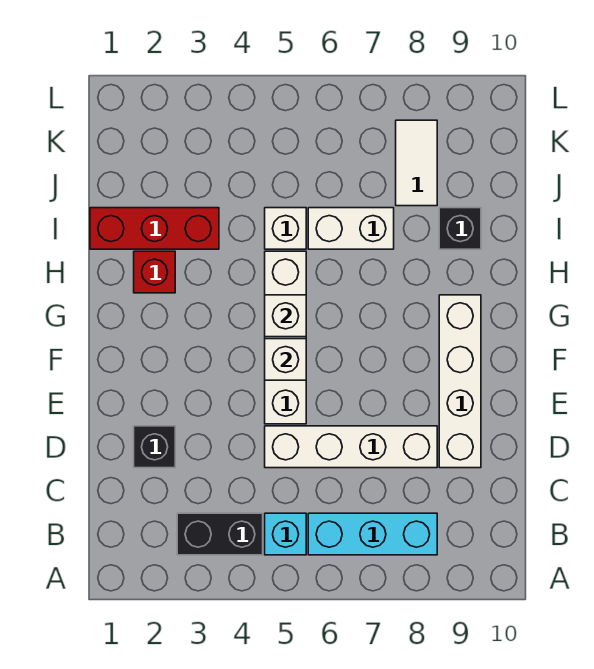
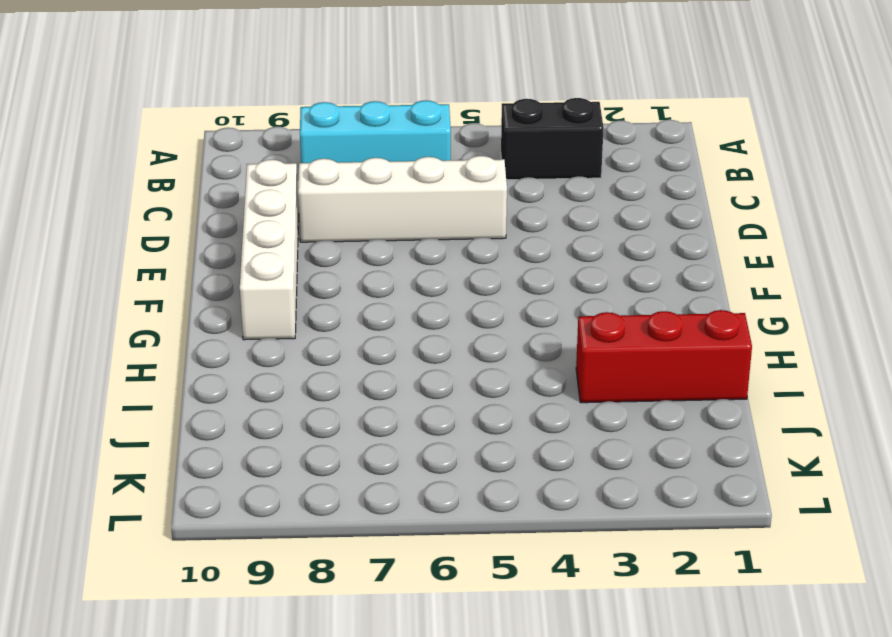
none -> cyan brick B5 level 1
none -> black brick D2 level 1
none -> white brick E5:H5 level 1

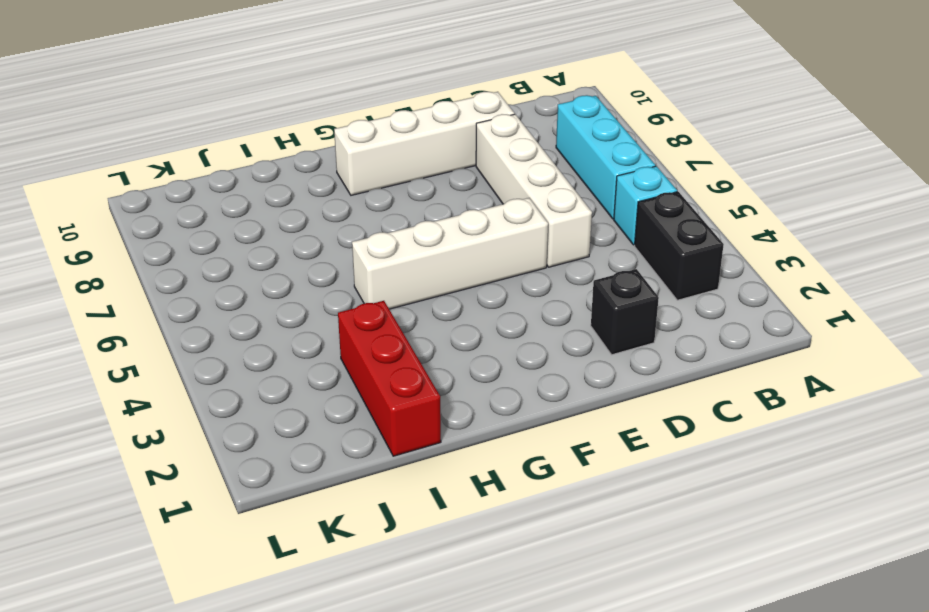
none -> red brick H2 level 1
none -> white brick I5 level 1
none -> white brick I6:I7 level 1

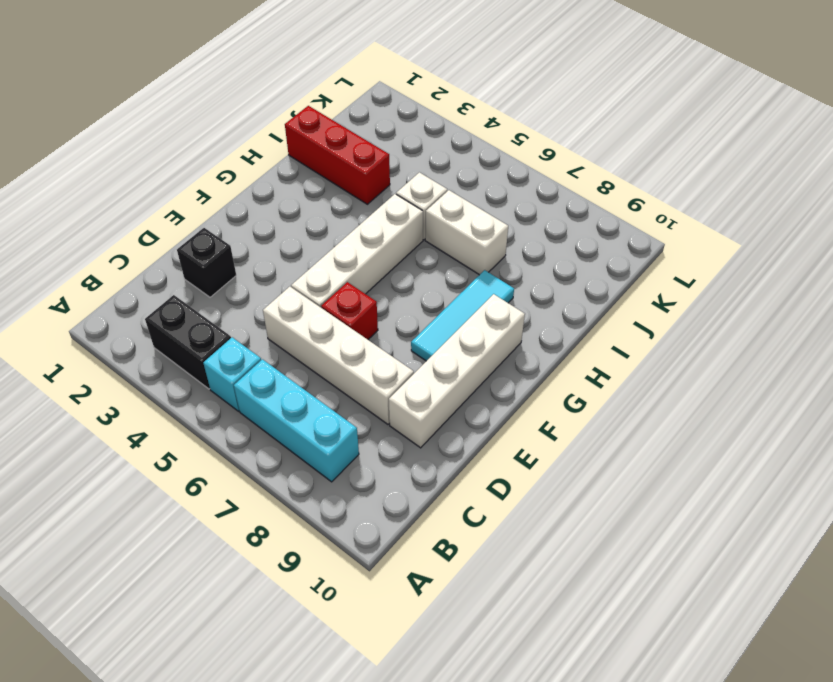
red brick E6 level 1 -> red brick H2 level 1
cyan tile F8:H8 level 1 -> none
none -> black brick I9 level 1
none -> white tile J8:K8 level 1
none -> white brick F5 level 2

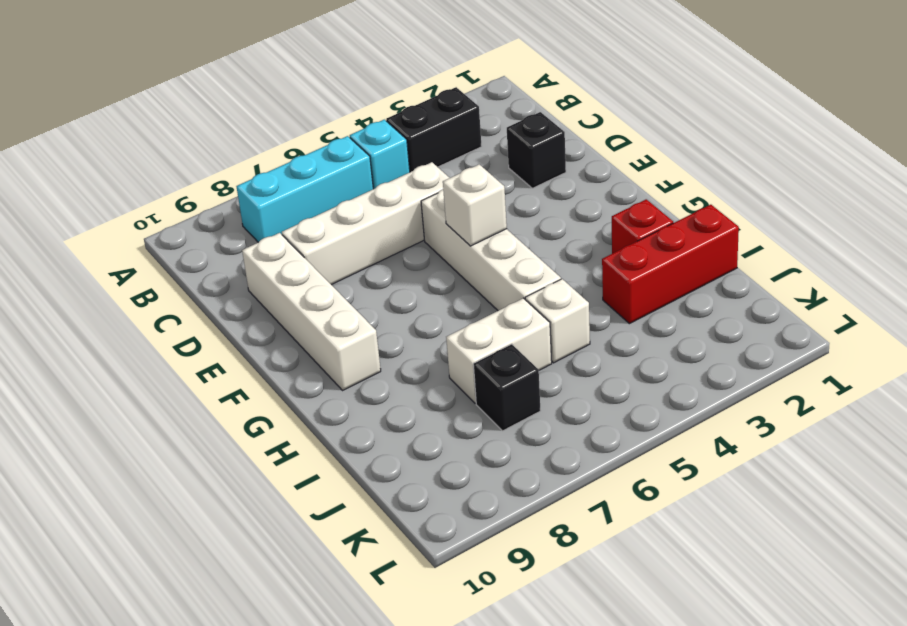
black brick J7 level 1 -> black brick I9 level 1
none -> white tile J8:K8 level 1
none -> white brick G5 level 2

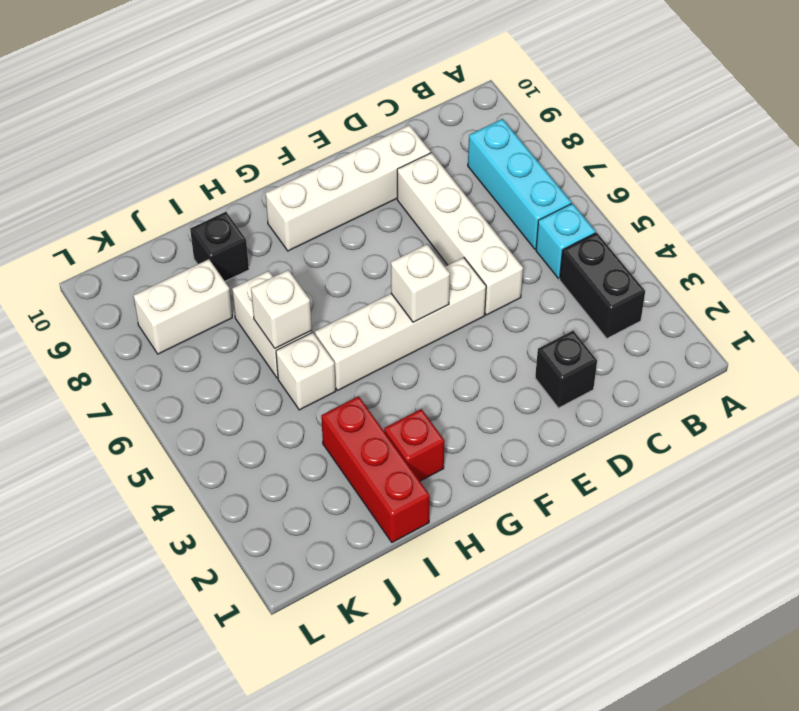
white brick I6 level 2 -> white brick G5 level 2
white brick J8:K8 level 1 -> white tile J8:K8 level 1

